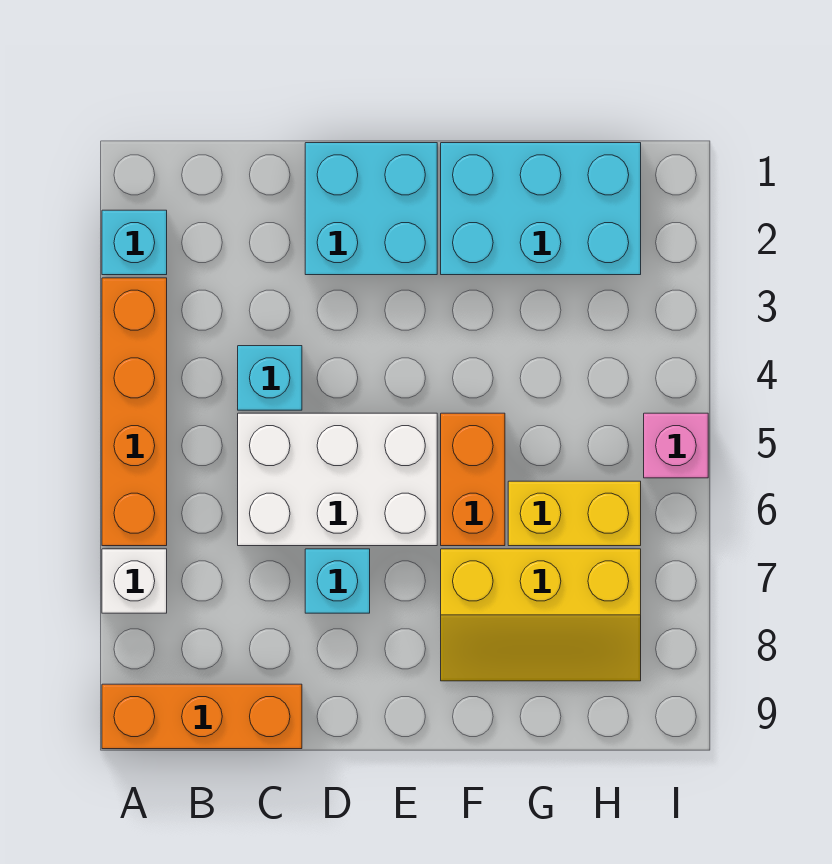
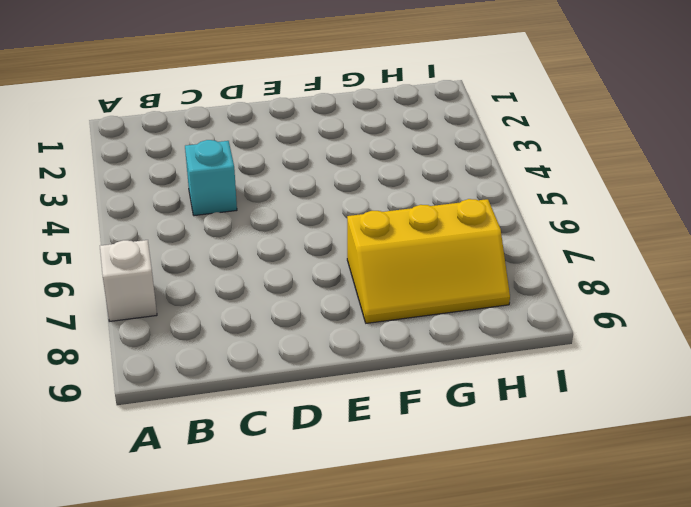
none -> cyan brick A2 level 1
none -> orange brick A3:A6 level 1
none -> orange brick A9:C9 level 1

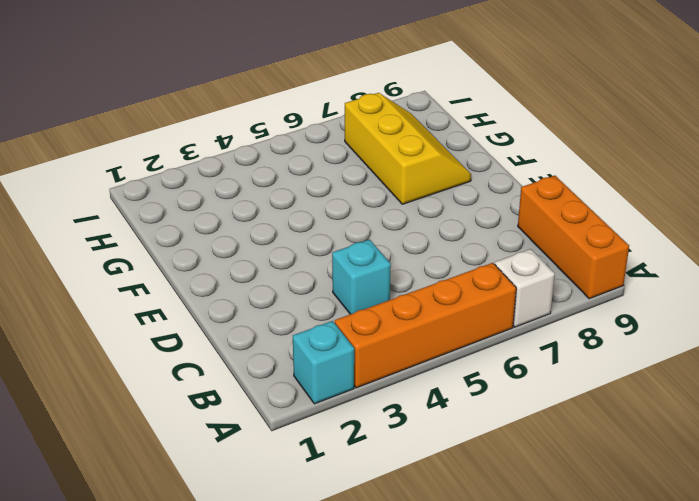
none -> white brick C5:E6 level 1
none -> cyan brick D1:E2 level 1
none -> cyan brick D7 level 1

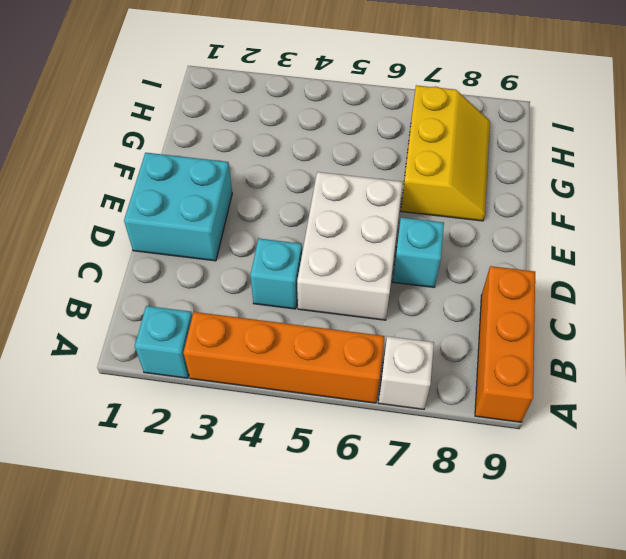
none -> cyan brick F1:H2 level 1
none -> orange brick F5:F6 level 1
none -> yellow brick G6:H6 level 1

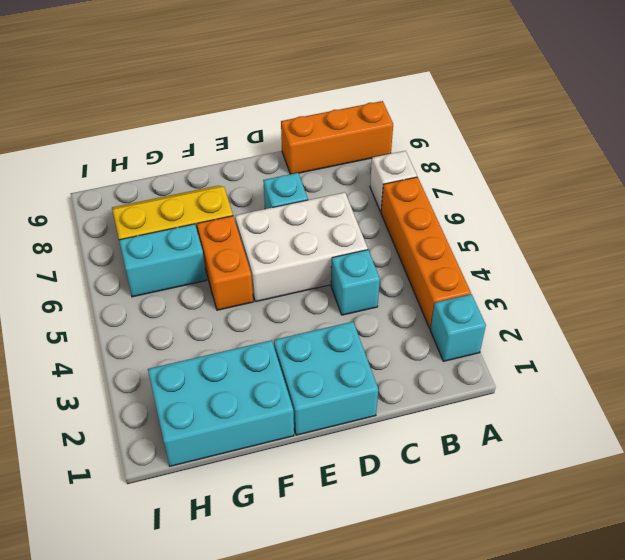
cyan brick G6:H6 level 1 -> yellow brick G6:H6 level 1
none -> pink brick I5 level 1

